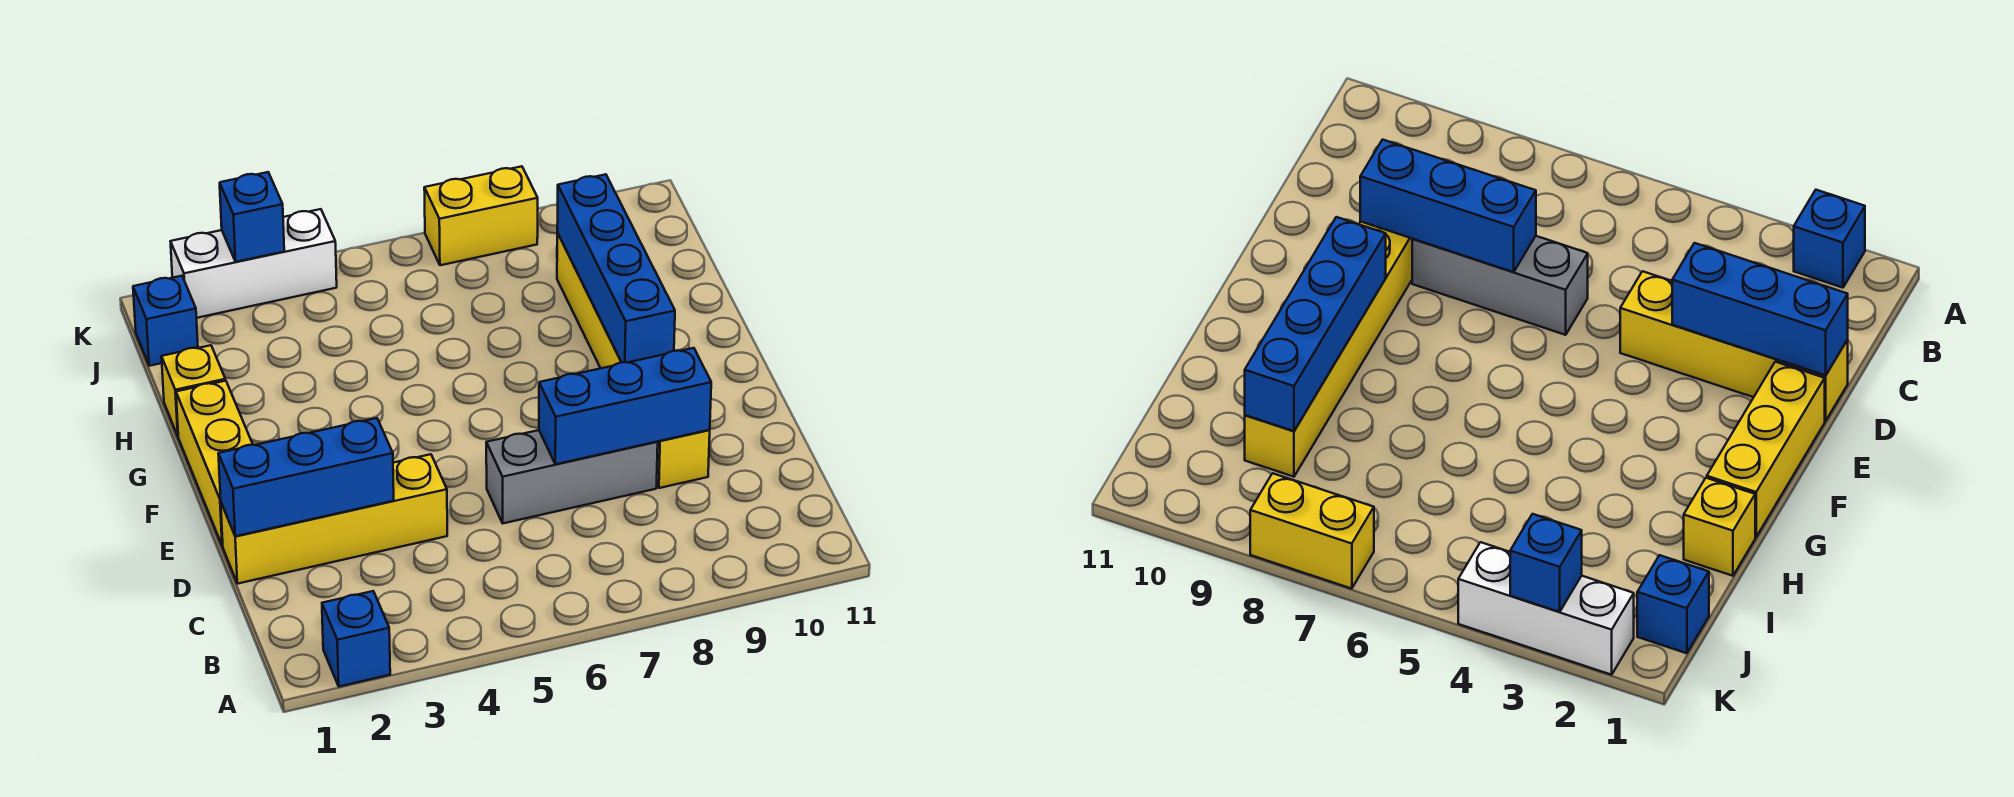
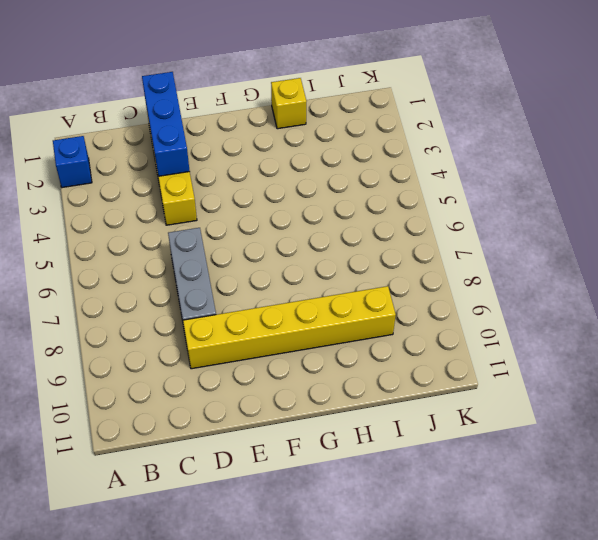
none -> yellow brick E1:G1 level 1
none -> blue brick J1 level 1
none -> white brick K2:K4 level 1

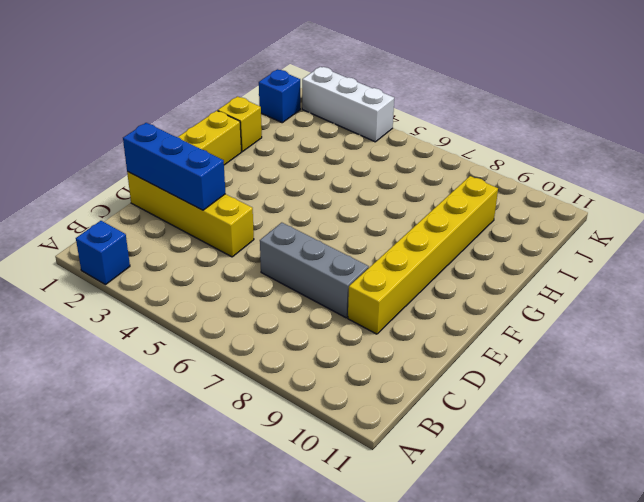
none -> yellow brick K7:K8 level 1
none -> blue brick D7:D9 level 2
none -> blue brick F9:I9 level 2

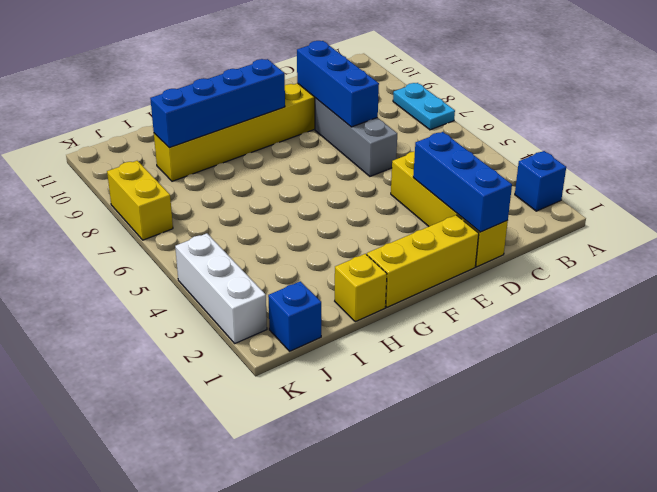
cyan plate A7:A8 level 1 -> none
none -> blue brick K3 level 2

